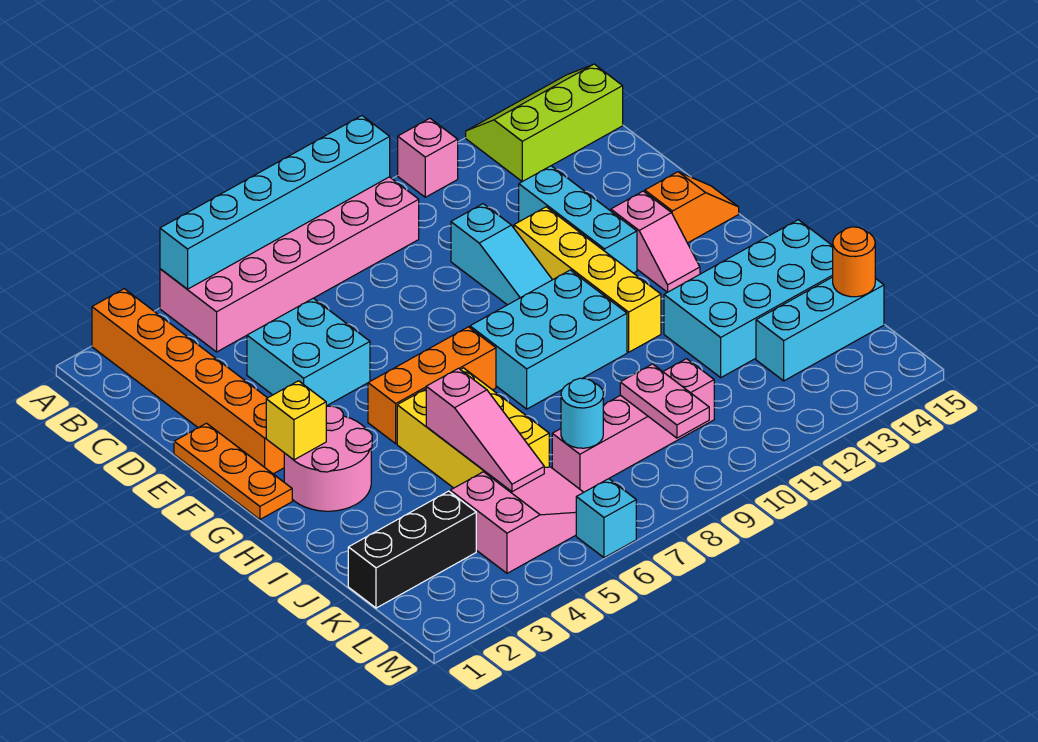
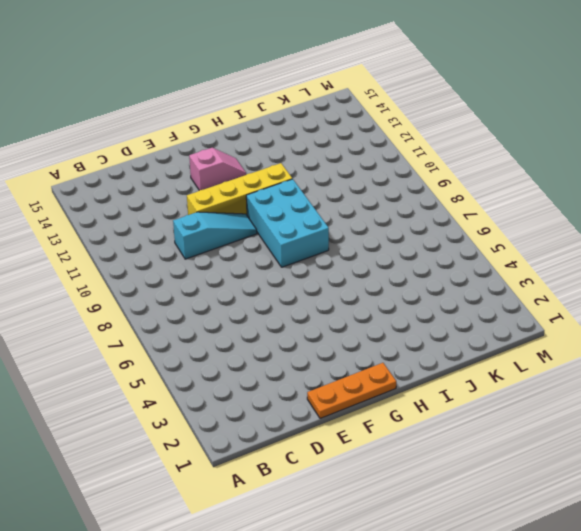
none -> orange brick A2:F2 level 1
none -> pink brick A4:B9 level 1
none -> pink brick A11 level 1

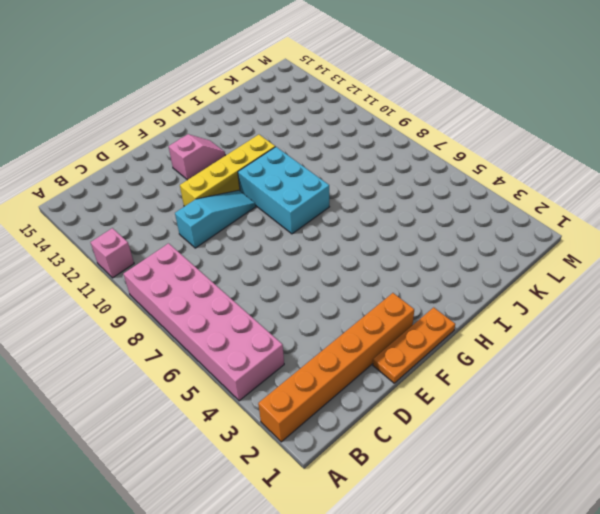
none -> lime slope A13:B15 level 1 top B
none -> cyan brick D4:E5 level 1
none -> cyan brick D12:F12 level 1

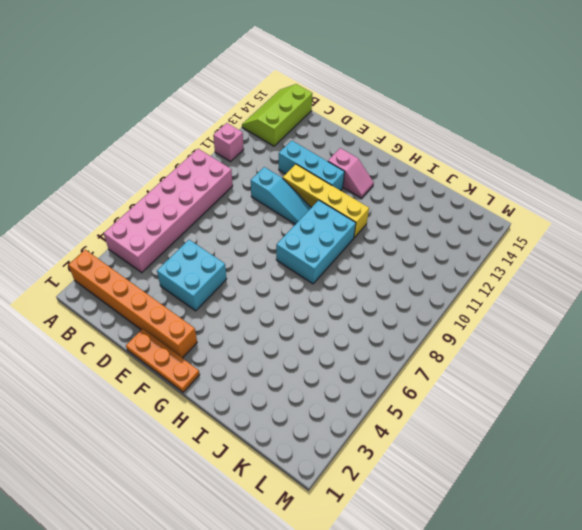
none -> orange slope F14:F15 level 1 top 14
none -> pink round brick G2:H3 level 1
none -> orange brick G5:G7 level 1

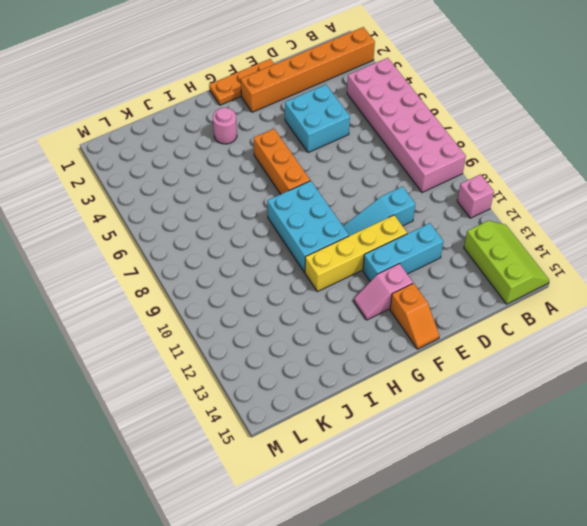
pink round brick H3 level 1 -> pink round brick G2:H3 level 1
none -> yellow brick H5:J6 level 1
none -> cyan brick I12:J15 level 1
none -> black brick K1:K3 level 1

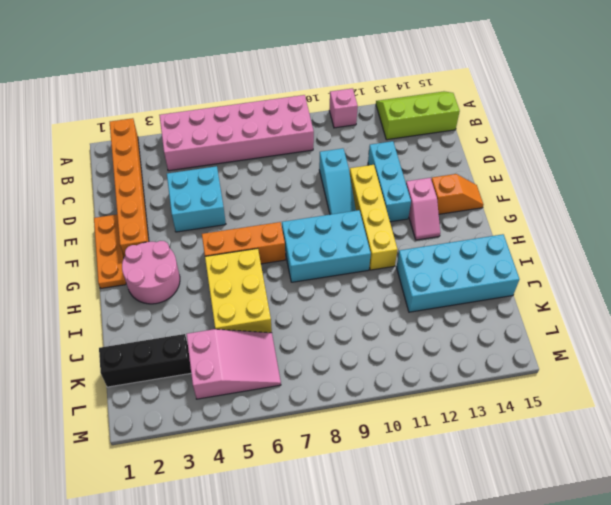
none -> pink brick K7:K10 level 1
none -> cyan brick K13:K15 level 1
none -> cyan brick M6 level 1

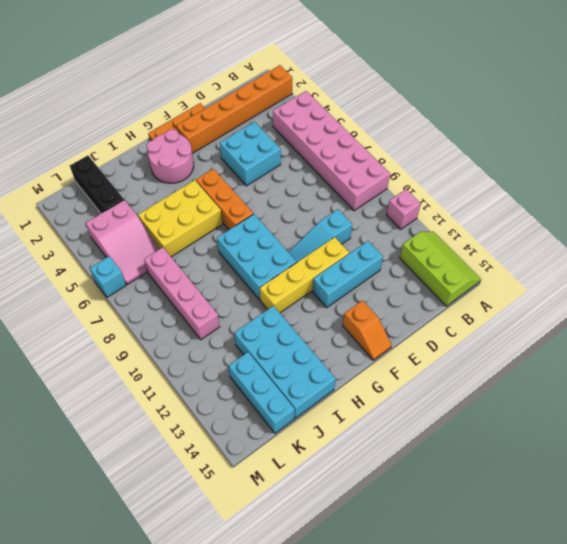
none -> pink slope F13:G13 level 1 top F
none -> cyan brick A4:A9 level 2
none -> yellow brick G2 level 2

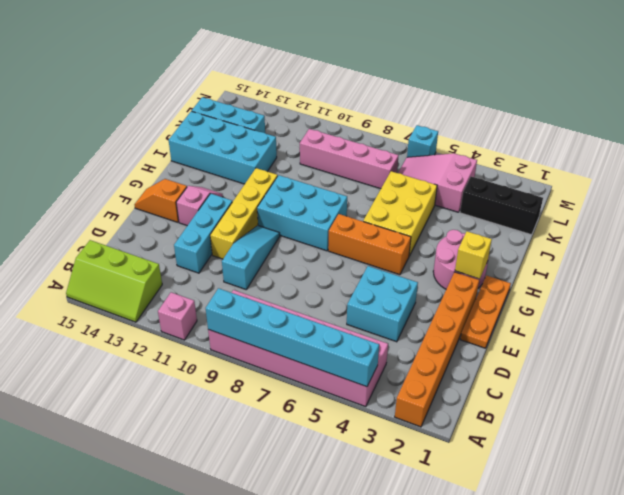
none -> pink slope I5:K5 level 2 top I
none -> cyan round brick K7 level 2
none -> pink plate K9:L9 level 2

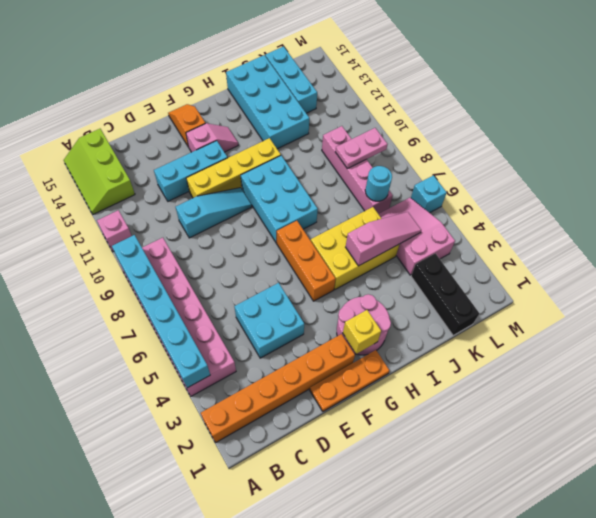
none -> orange round brick K15 level 2

